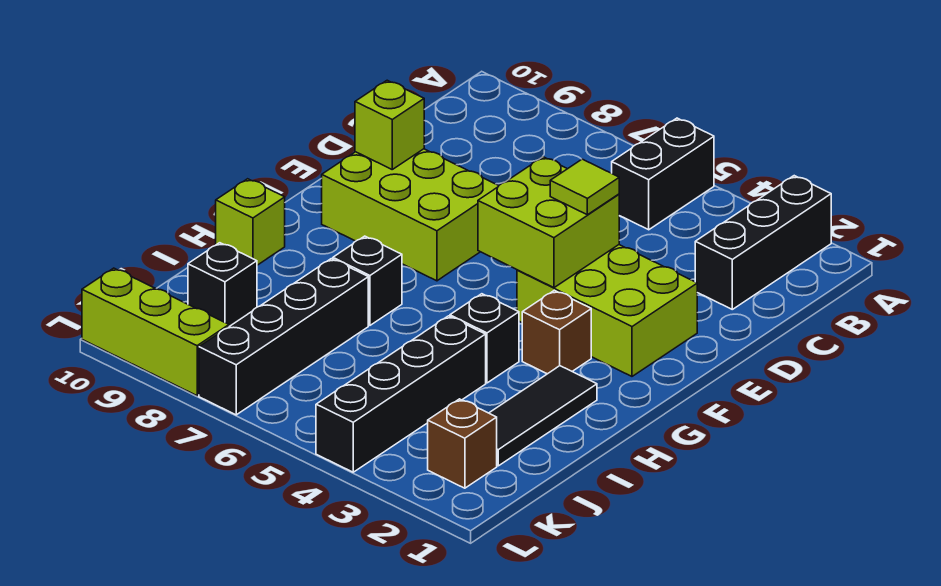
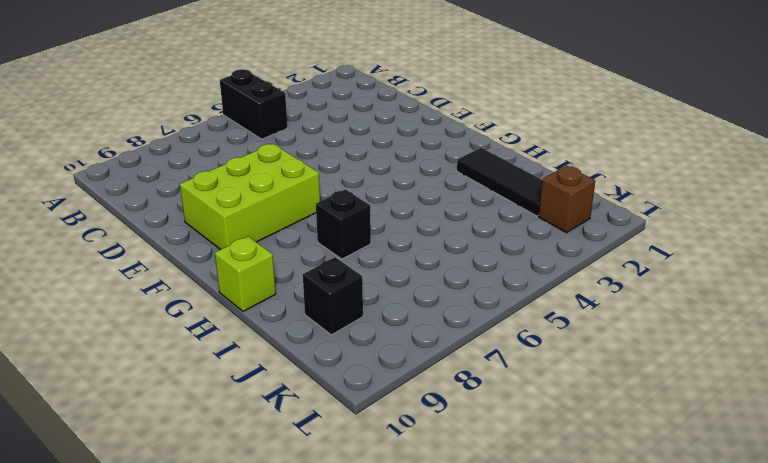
none -> black brick A2:C2 level 1
none -> lime brick E2:F4 level 1
none -> brown brick G3 level 1

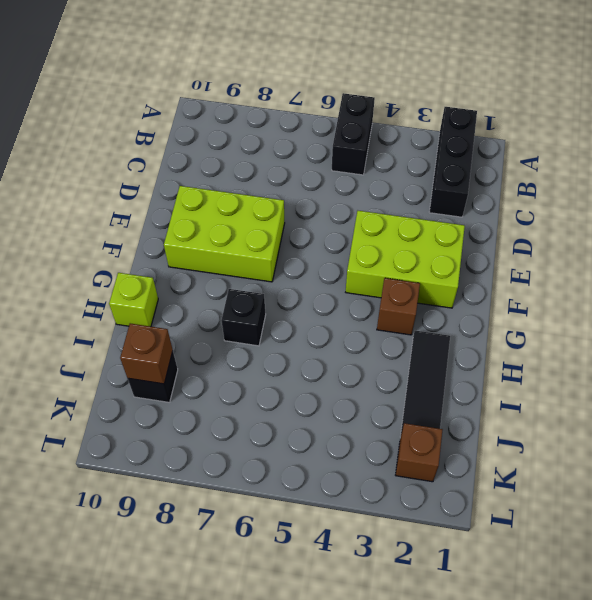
brown brick J9 level 2 -> none
none -> black brick H4 level 1
none -> black brick I4:L4 level 1
none -> black brick I7:L7 level 1

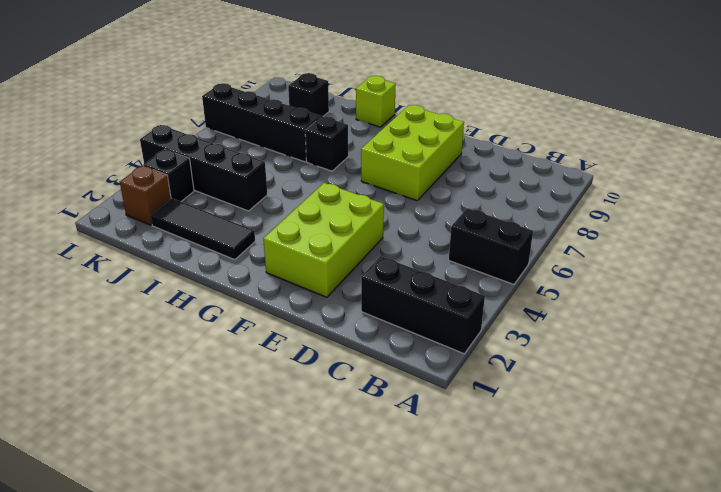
black brick K3 level 1 -> black brick H4 level 1
none -> brown brick G3 level 1
none -> lime brick L8:L10 level 1
none -> lime brick E4:F5 level 2

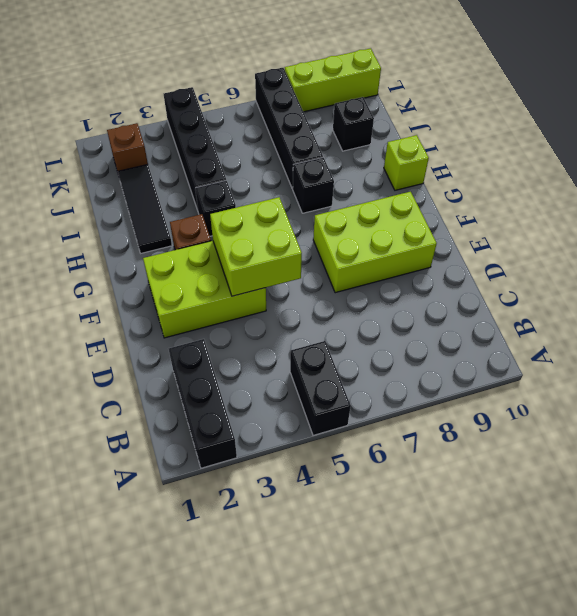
none -> lime brick E9 level 2
none -> lime tile E4 level 3

